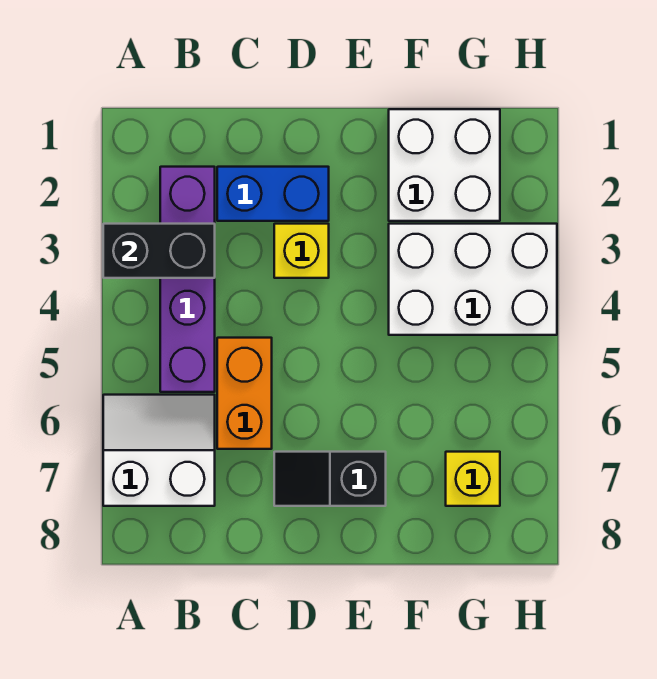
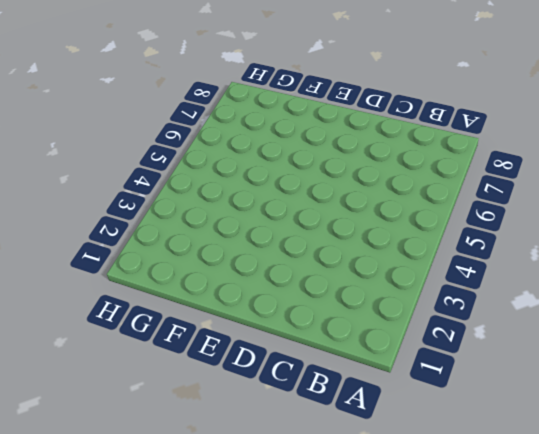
none -> white slope A6:B7 level 1 top 7
none -> purple brick B2:B5 level 1

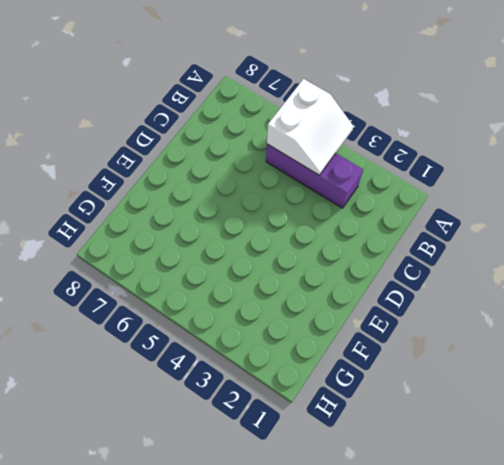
white slope A4:B5 level 2 top 5 -> white slope A6:B7 level 1 top 7
purple brick B3:B5 level 1 -> purple brick B2:B5 level 1
none -> blue brick C2:D2 level 1
none -> orange brick C5:C6 level 1

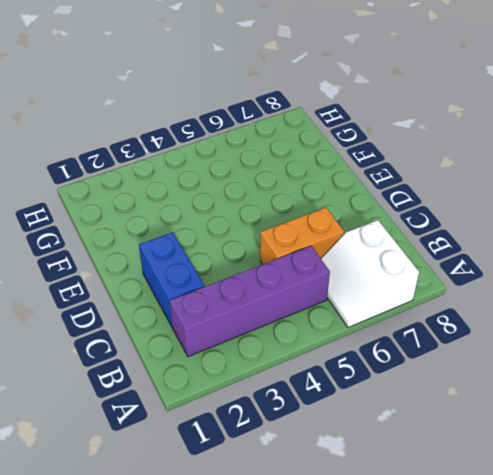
none -> yellow brick D3 level 1
none -> black slope D7:E7 level 1 top E

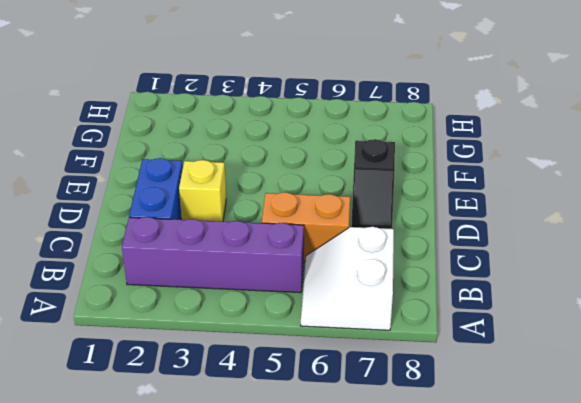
none -> white brick F1:G2 level 1
none -> white brick F3:H4 level 1

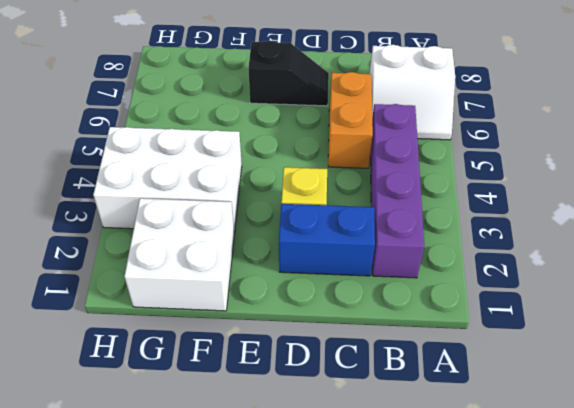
none -> yellow brick G7 level 1
none -> black brick A3:B3 level 2

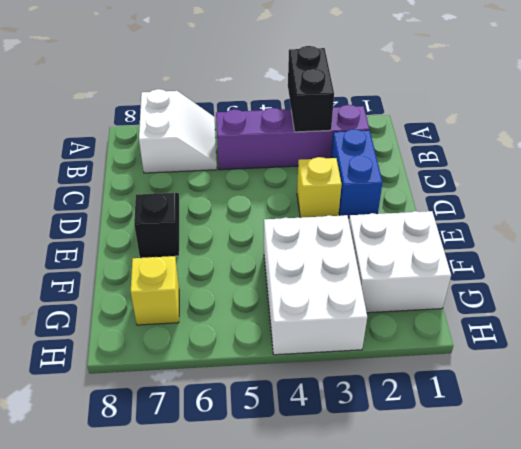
none -> orange brick C5:C6 level 1

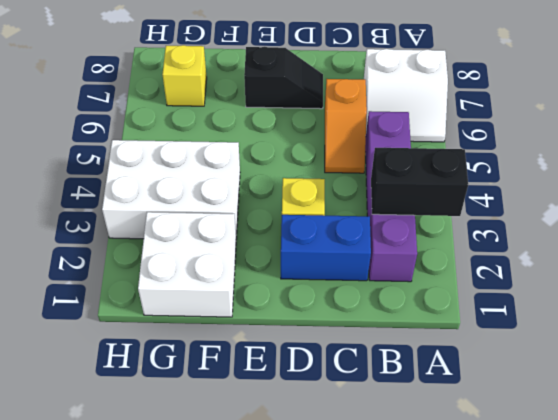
orange slope C5:C6 level 1 top 6 -> orange brick C5:C6 level 1

